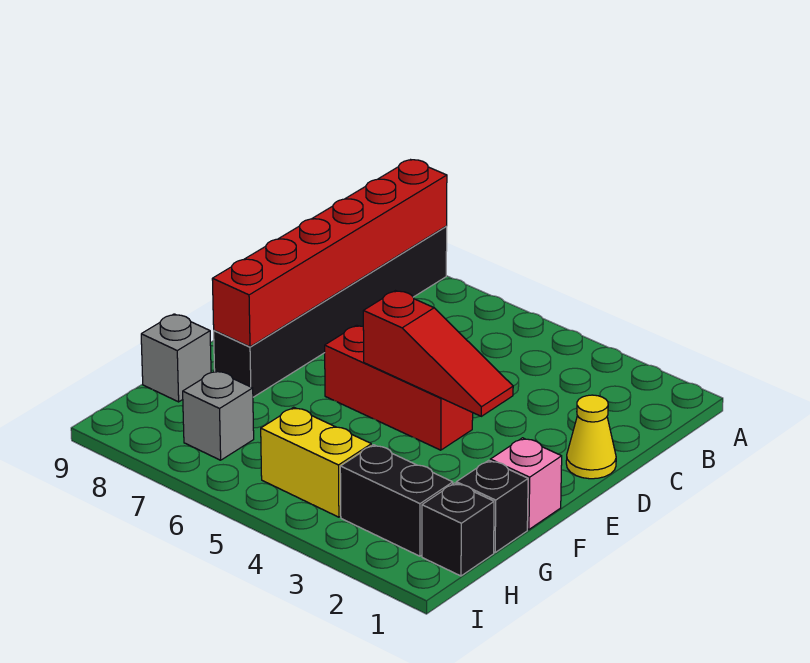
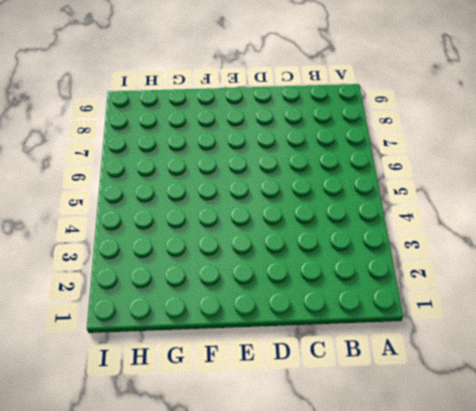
none -> black brick A8:F8 level 1
none -> yellow cone D1 level 1
none -> red brick E4:E6 level 1

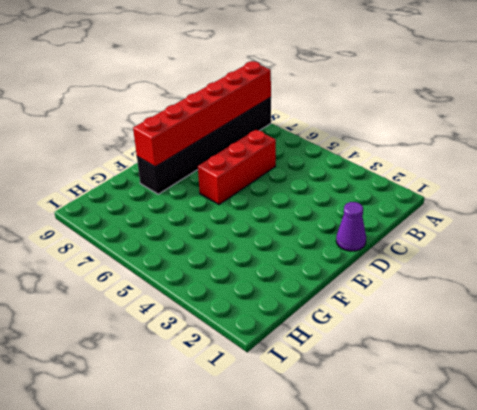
red brick C6:E6 level 1 -> red brick E4:E6 level 1
purple cone D1 level 1 -> yellow cone D1 level 1
none -> pink brick F1 level 1
none -> black brick G1 level 1
none -> grey brick G9 level 1

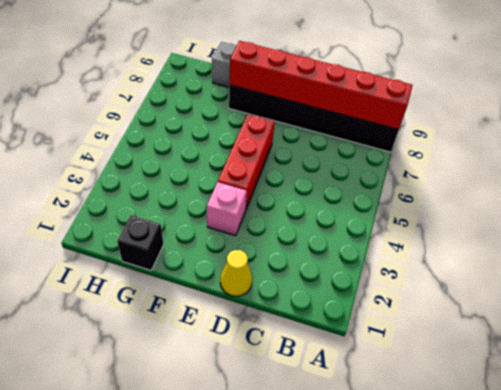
pink brick E3 level 1 -> pink brick F1 level 1
none -> black brick H1 level 1
none -> black brick H2:H3 level 1
none -> yellow brick H4:H5 level 1

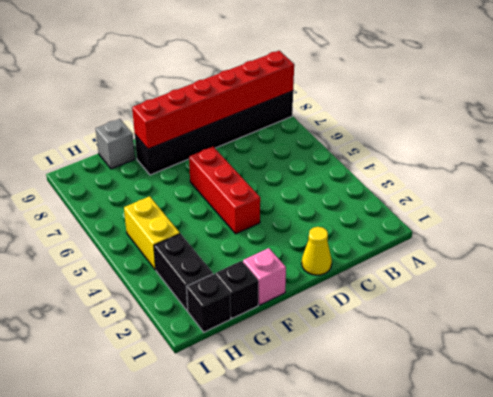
none -> grey brick H7 level 1
none -> red slope E3:E5 level 2 top 5

